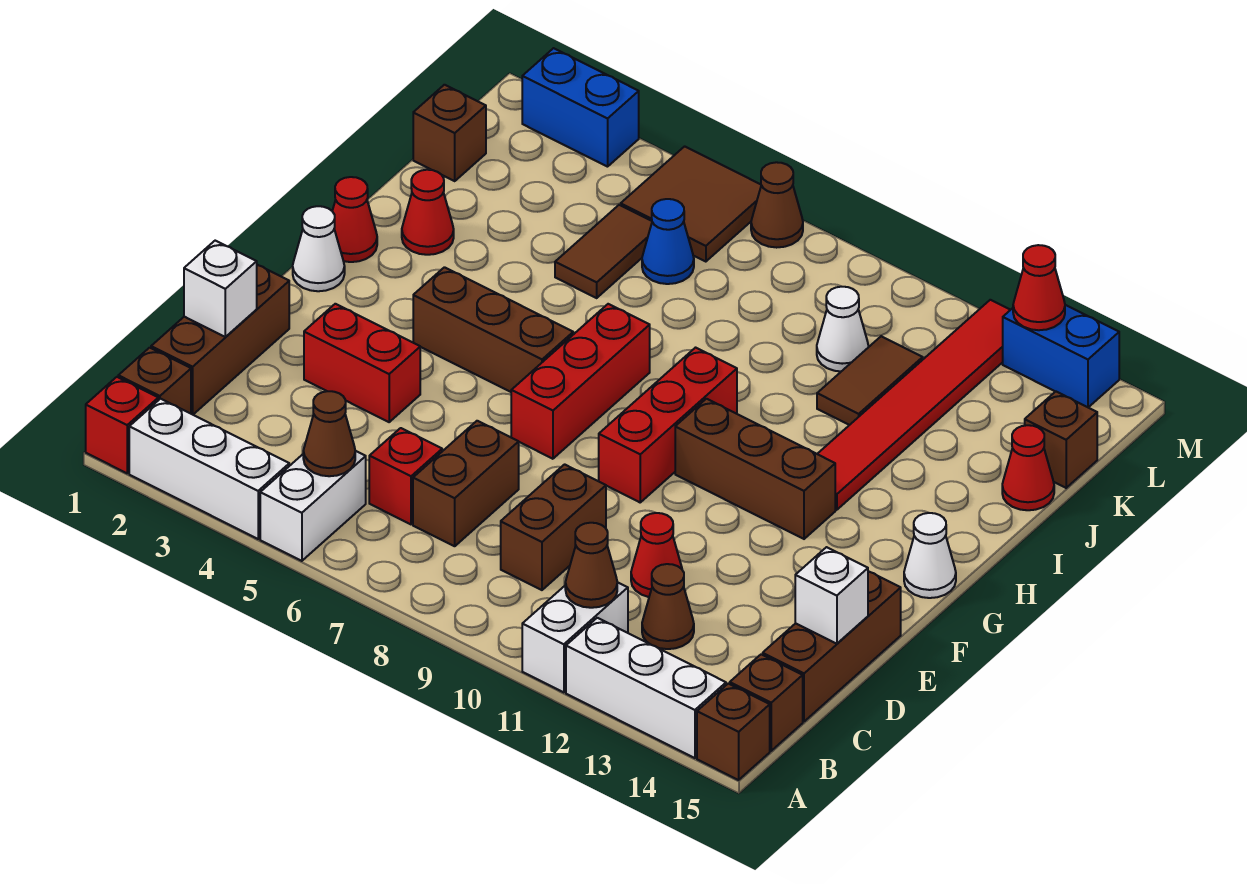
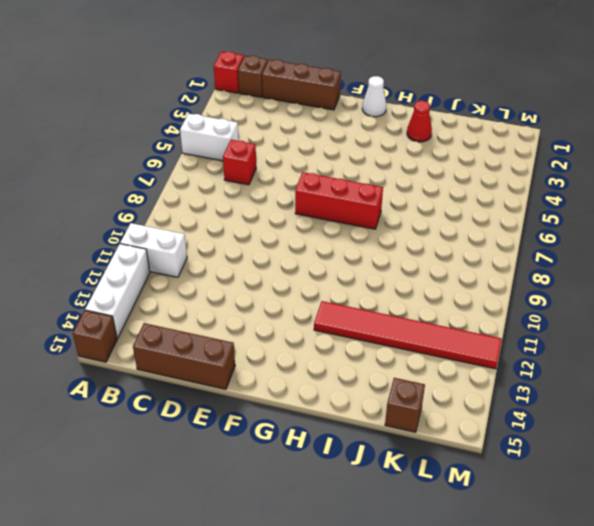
none -> white brick A2:A4 level 1
none -> brown brick B15 level 1
none -> brown brick C7:D7 level 1
none -> brown brick C9:D9 level 1

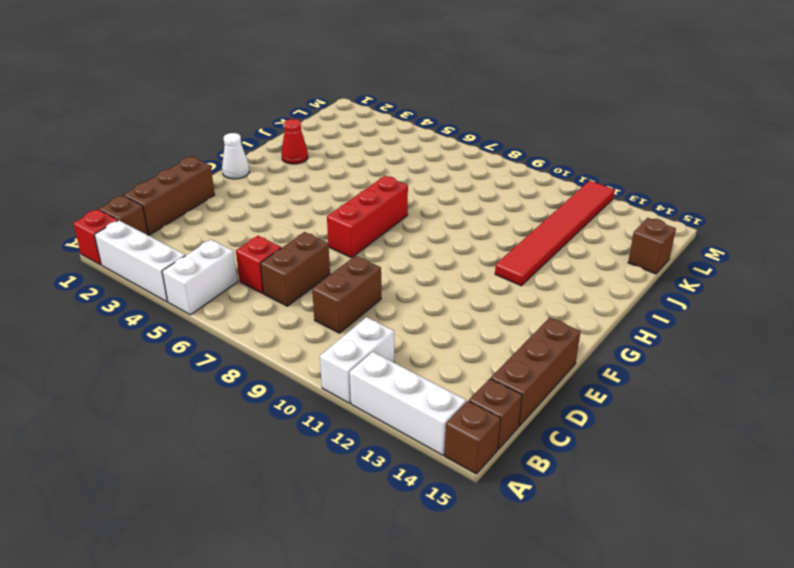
none -> brown cone C12 level 1
none -> red cone D11 level 1
none -> red brick E3:E4 level 1
none -> red brick F9:H9 level 1

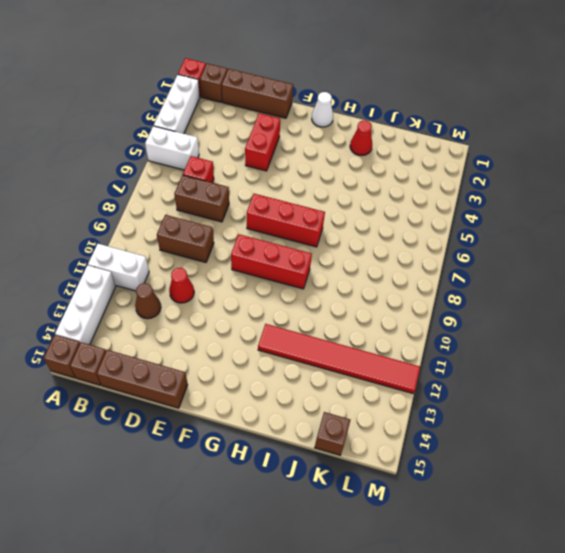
none -> brown brick G4:G6 level 1
none -> brown brick G10:G12 level 1
none -> white cone G15 level 1
none -> red cone H1 level 1

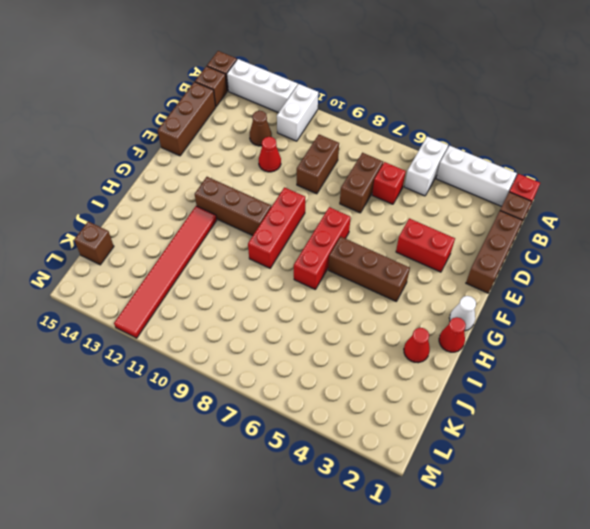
none -> white cone G15 level 1
none -> brown tile J5:K5 level 1
none -> brown tile J11:K11 level 1
none -> red cone J15 level 1

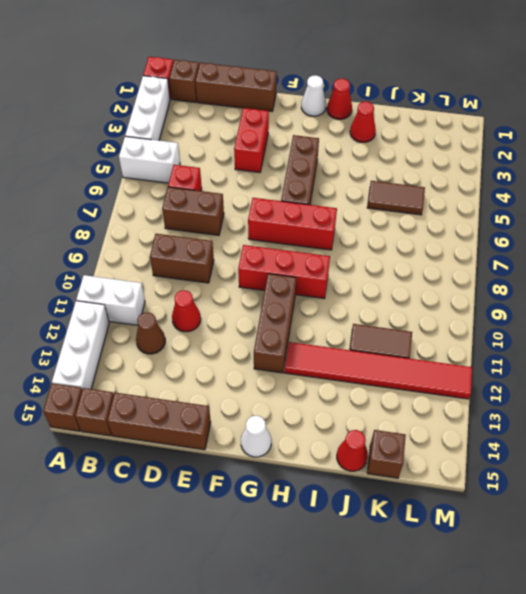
none -> brown brick K1 level 1
none -> blue cone K6 level 1
none -> white cone K10 level 1
none -> brown tile L5:M6 level 1

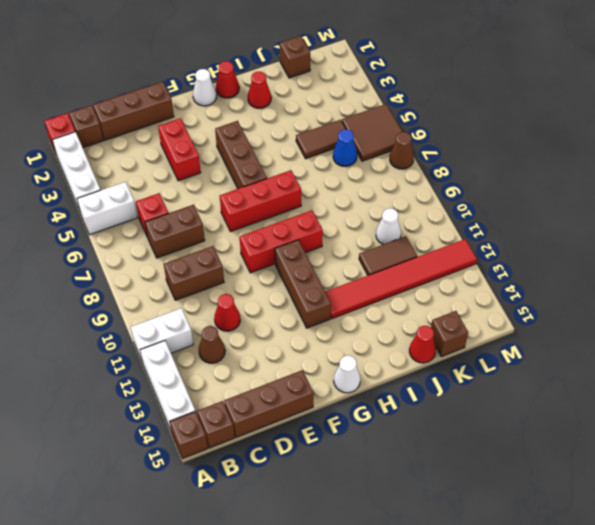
none -> blue brick M2:M3 level 1
none -> blue brick M13:M14 level 1
none -> brown cone B5 level 2
none -> brown cone B11 level 2

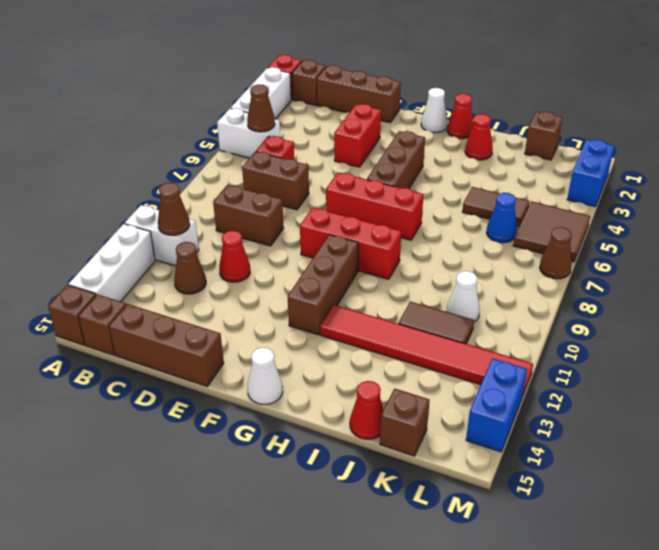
none -> white brick D1 level 2
none -> white brick D15 level 2
none -> red cone M13 level 2

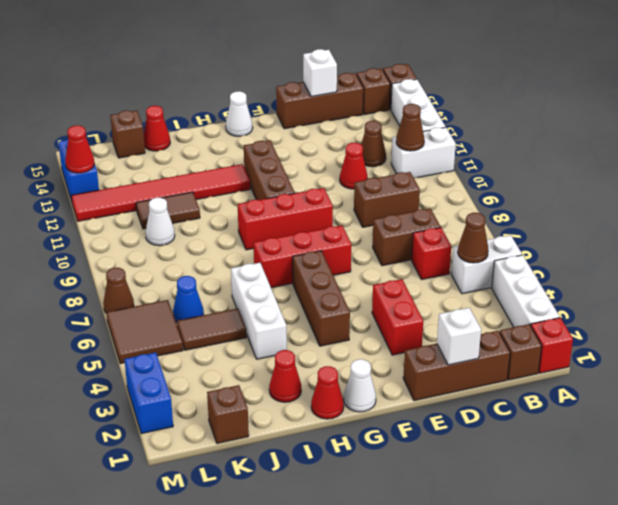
white brick I4:I6 level 1 -> none

